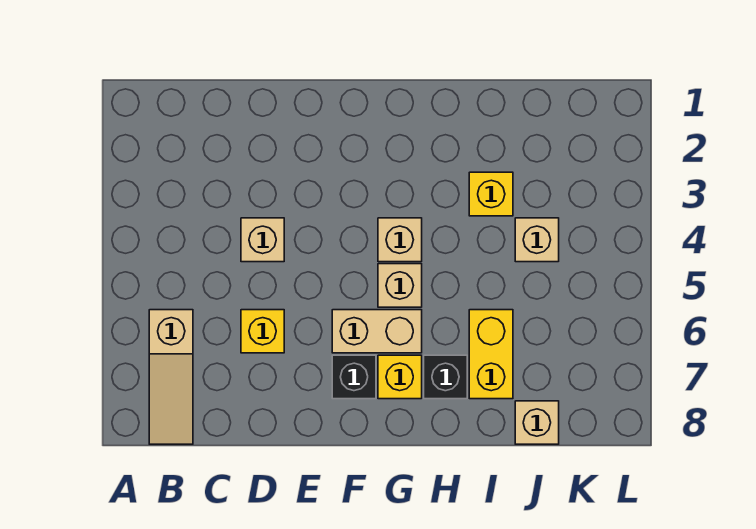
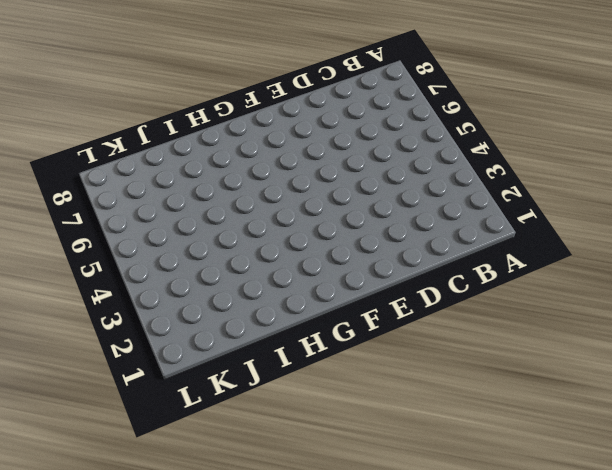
none -> tan slope B6:B8 level 1 top 6
none -> tan brick D4 level 1
none -> yellow brick D6 level 1

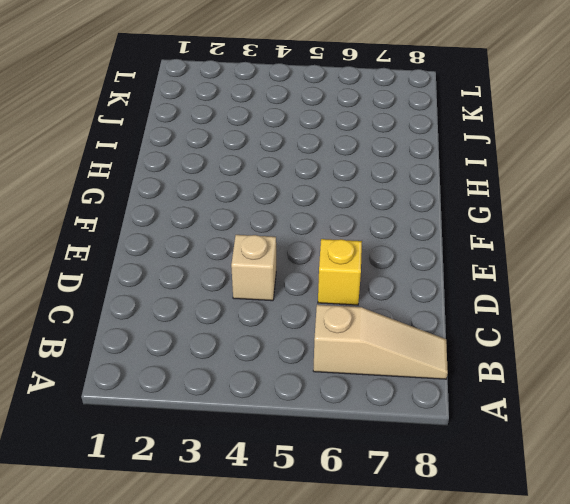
none -> tan brick F6:G6 level 1
none -> black brick F7 level 1
none -> tan brick G4 level 1

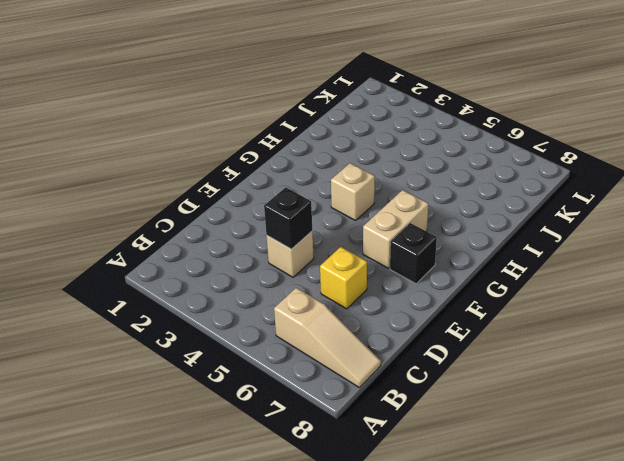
black brick D4 level 2 -> black brick H7 level 1
none -> tan brick G5 level 1
none -> yellow brick G7 level 1
none -> yellow brick I3 level 1

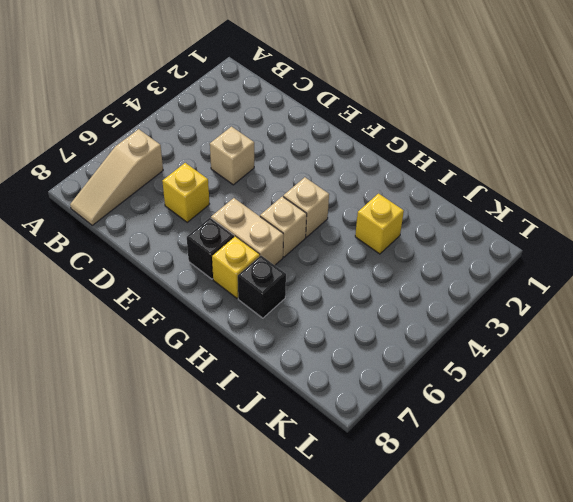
none -> yellow brick I6:I7 level 1
none -> tan brick J4 level 1
none -> tan brick J8 level 1

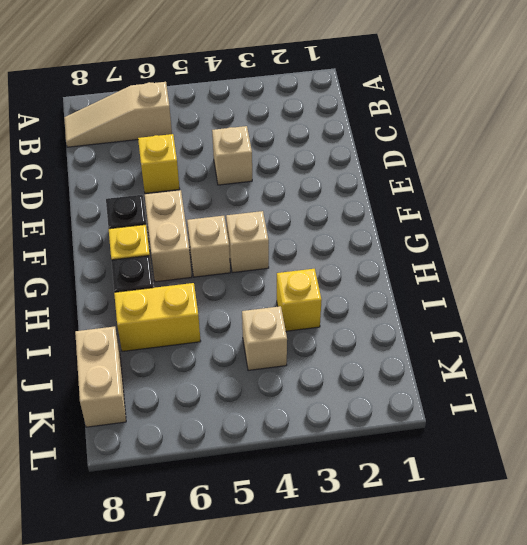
tan brick J8:K8 level 1 -> tan brick J8 level 1

